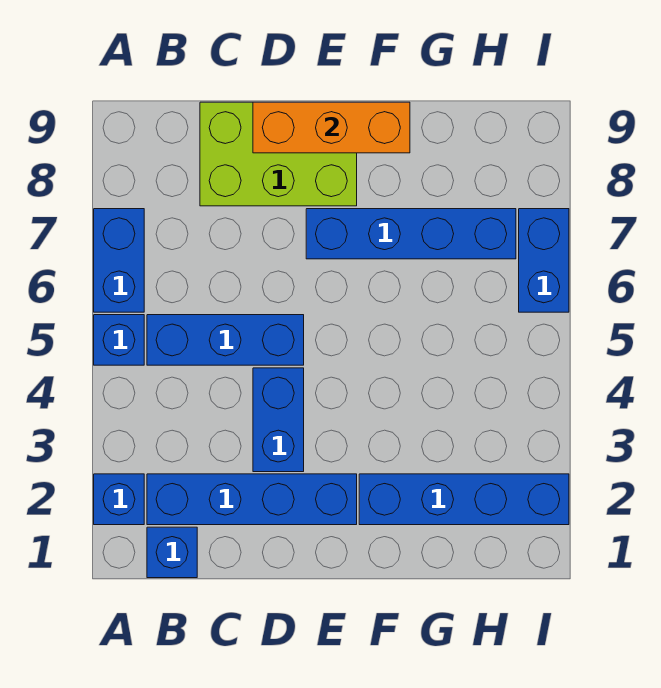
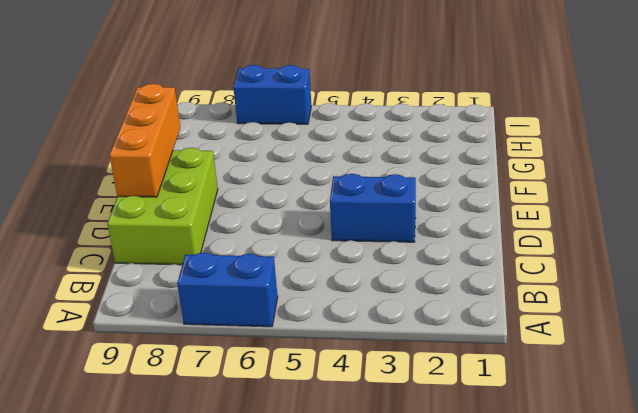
none -> blue brick A2 level 1
none -> blue brick A5 level 1
none -> blue brick B1 level 1

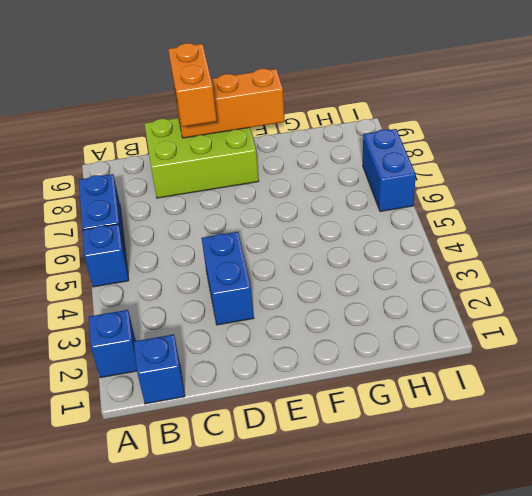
orange brick D8:D9 level 3 -> none
none -> blue brick B2:E2 level 1
none -> blue brick B5:D5 level 1
none -> blue brick E7:H7 level 1

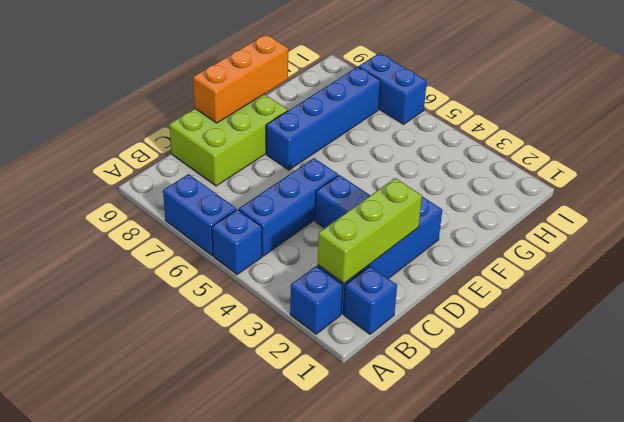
lime brick B2:D2 level 2 -> none
none -> blue brick F2:I2 level 1

